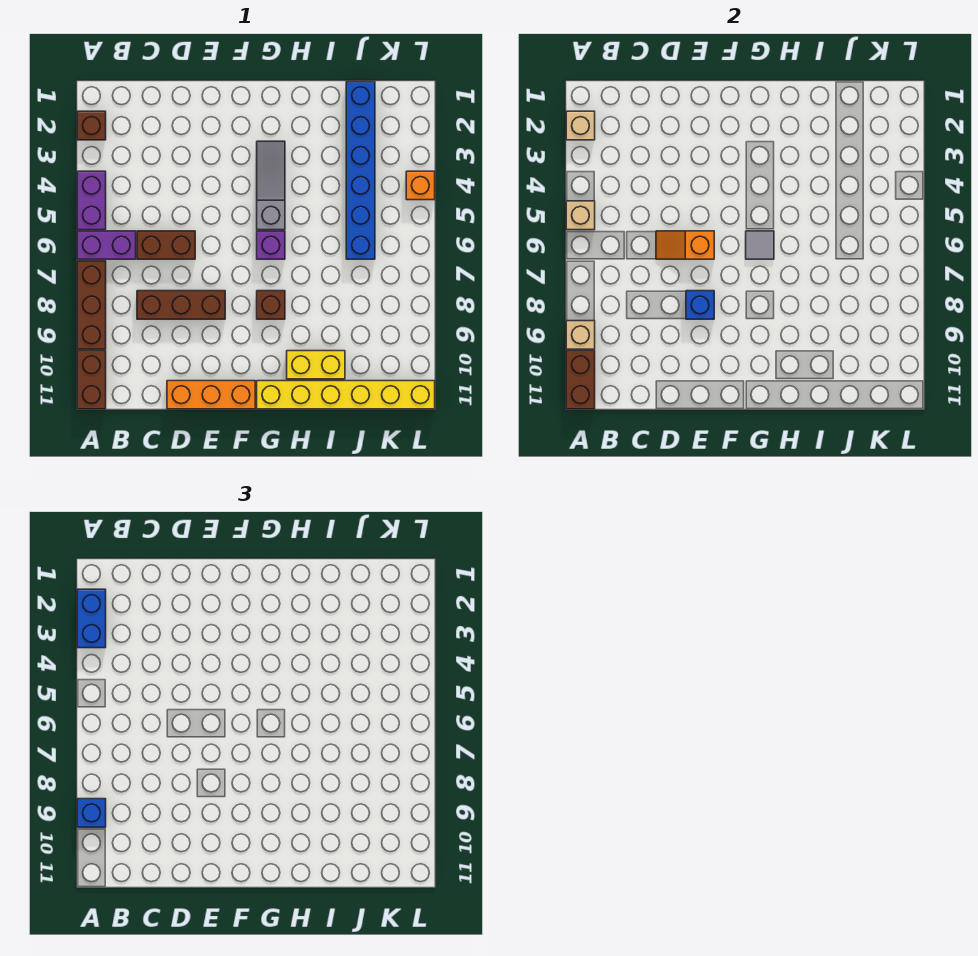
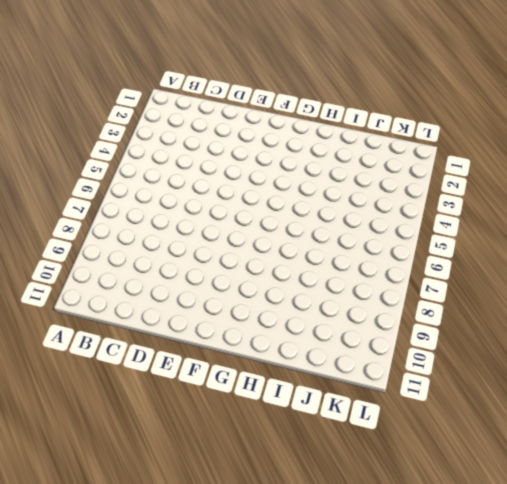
none -> brown brick A2 level 1
none -> purple brick A4:A5 level 1
none -> purple brick A6:B6 level 1

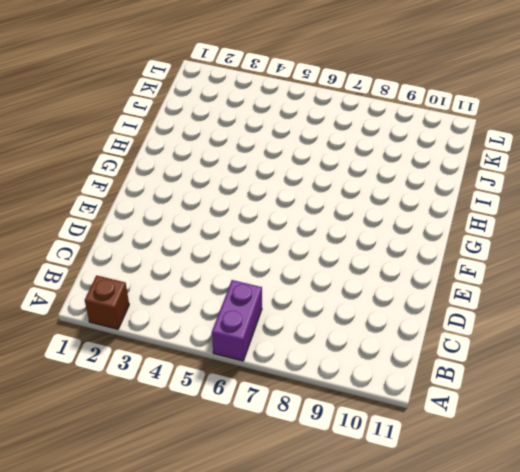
none -> purple brick A4:A5 level 1
none -> brown brick A7:A9 level 1
none -> brown brick A10:A11 level 1

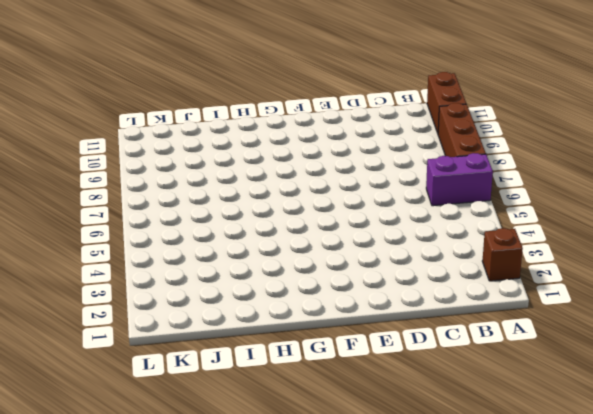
none -> purple brick A4:A5 level 1
none -> brown brick C6:D6 level 1
none -> brown brick C8:E8 level 1

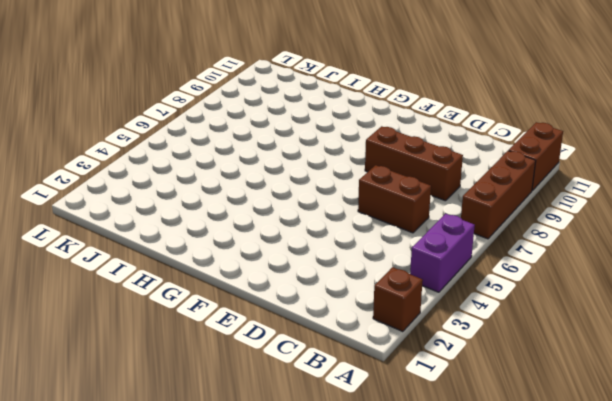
none -> purple brick A6:B6 level 1
none -> orange brick D11:F11 level 1
none -> grey slope G3:G5 level 1 top 5

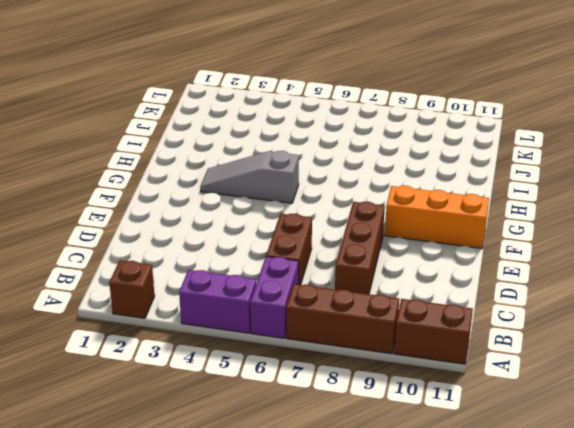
orange brick F9:F11 level 1 -> orange brick D11:F11 level 1
none -> purple brick G6 level 1
none -> brown brick G8 level 1
none -> yellow brick G11:L11 level 1

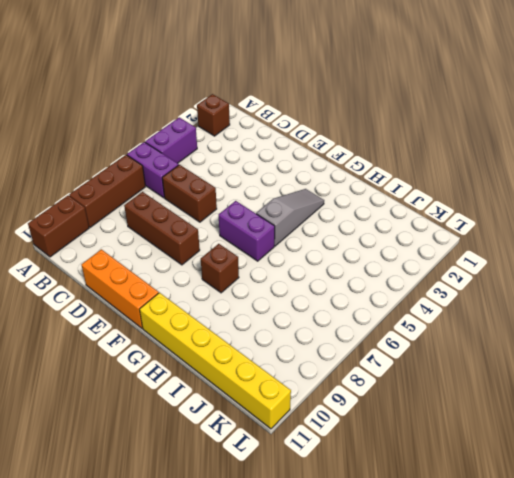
purple brick F6:G6 level 1 -> purple brick G6 level 1
none -> yellow brick H10:I10 level 1
none -> blue brick J1:J6 level 1
none -> orange brick L4 level 1

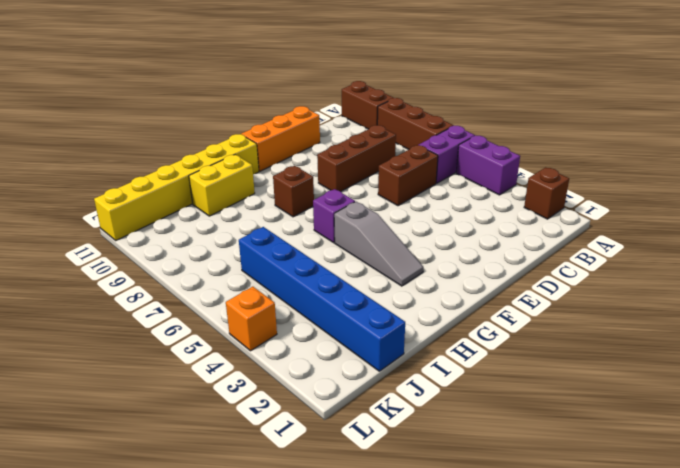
none -> tan brick A2 level 2
none -> tan brick A5 level 2
none -> tan brick A9 level 2

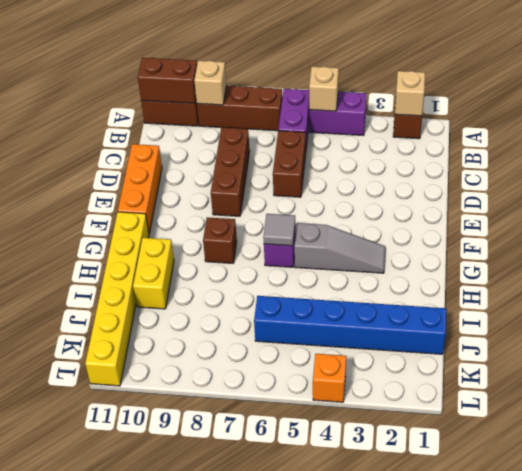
none -> orange slope D6:E6 level 2 top E
none -> blue brick E8 level 2
none -> blue brick A2:A3 level 3

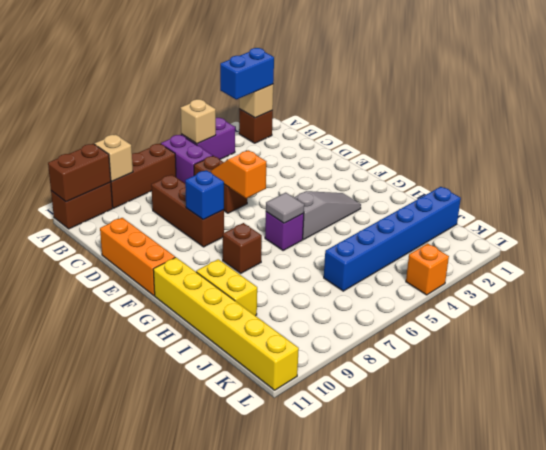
none -> blue brick A9 level 3

